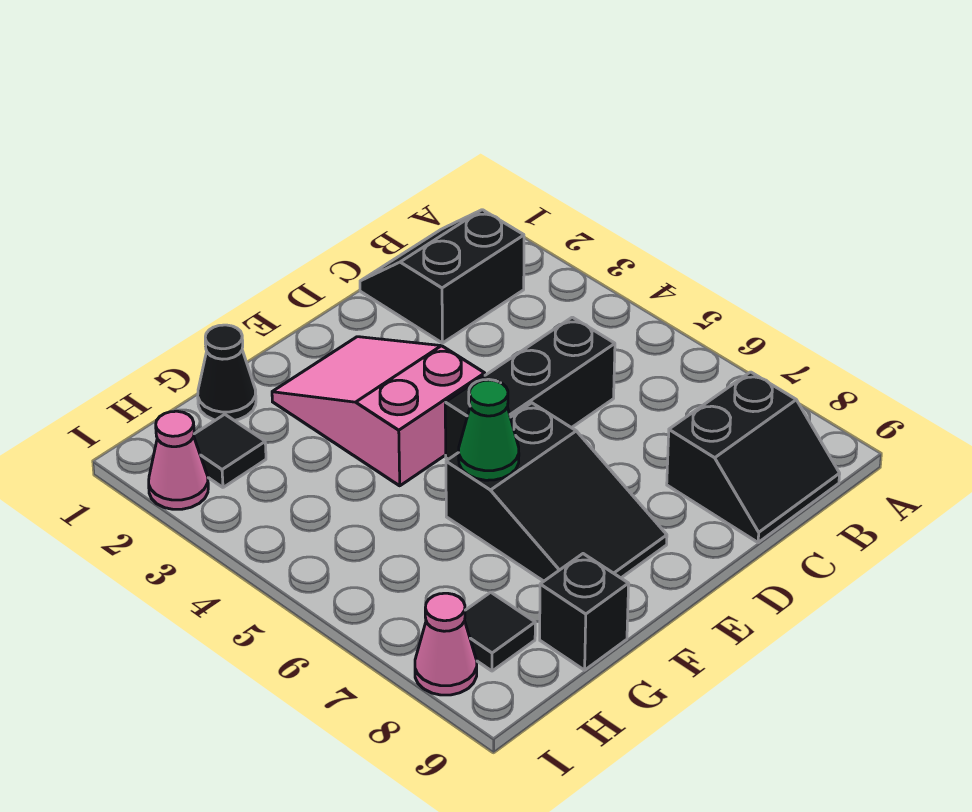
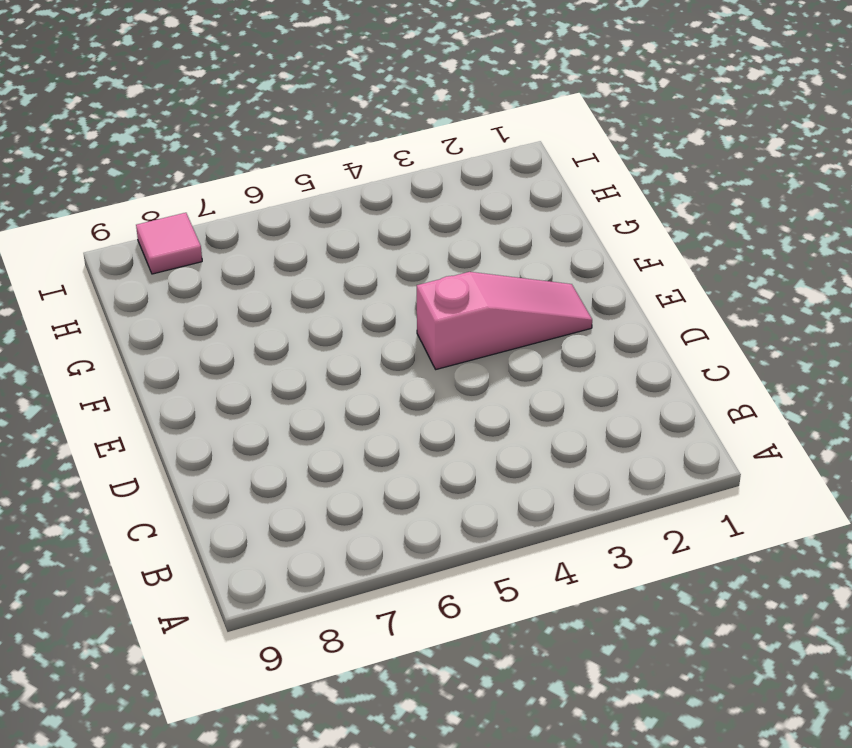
pink slope E2:E4 level 1 top 4 -> pink slope E2:F4 level 1 top 4
pink tile I8 level 1 -> pink cone I8 level 1
none -> black slope B1:C2 level 1 top 2
none -> black slope B8:C9 level 1 top 8
none -> black brick C5:E5 level 1

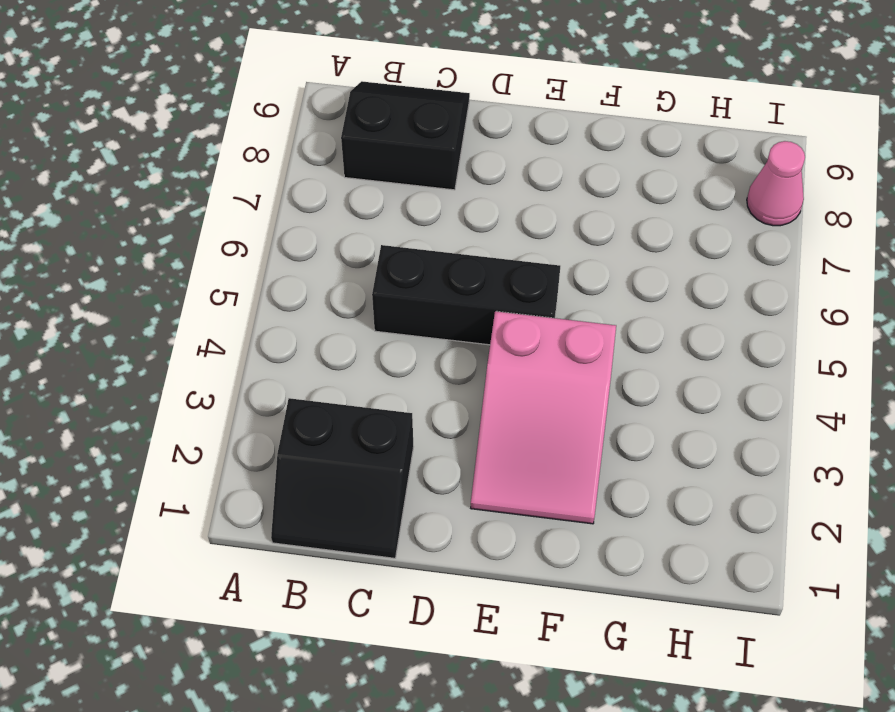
none -> black slope E6:F8 level 1 top 6
none -> black cone G1 level 1
none -> black brick G9 level 1

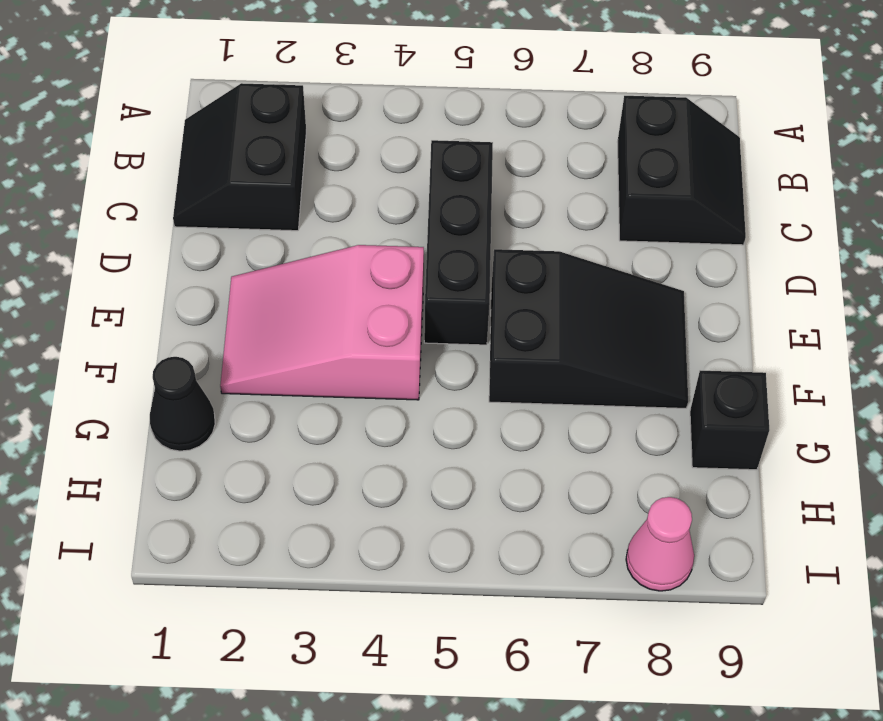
none -> black tile H2 level 1
none -> black tile H8 level 1
none -> pink cone I2 level 1

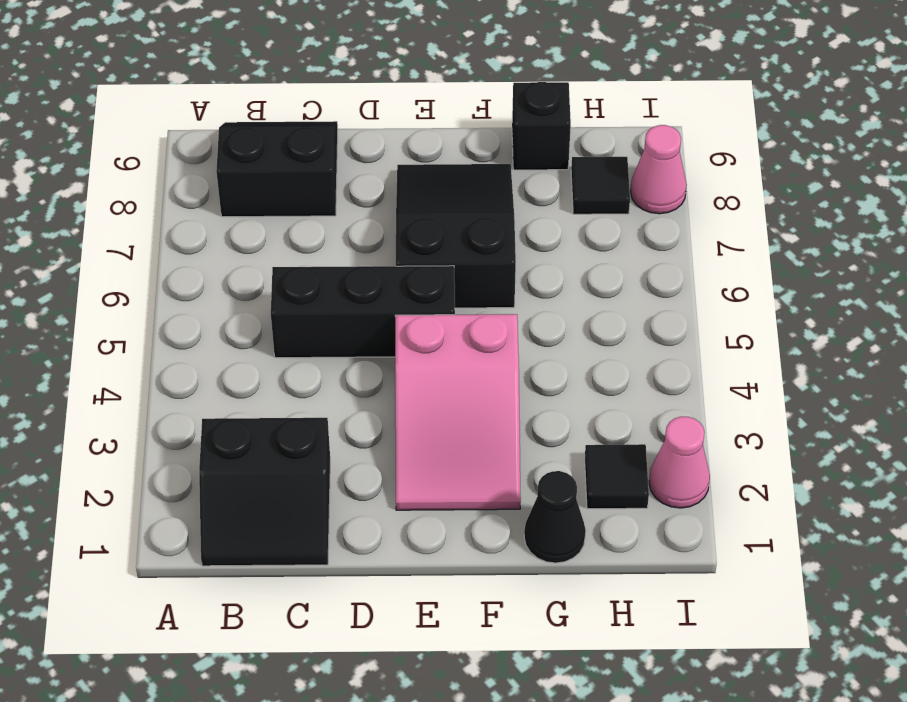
none -> green cone F6 level 2

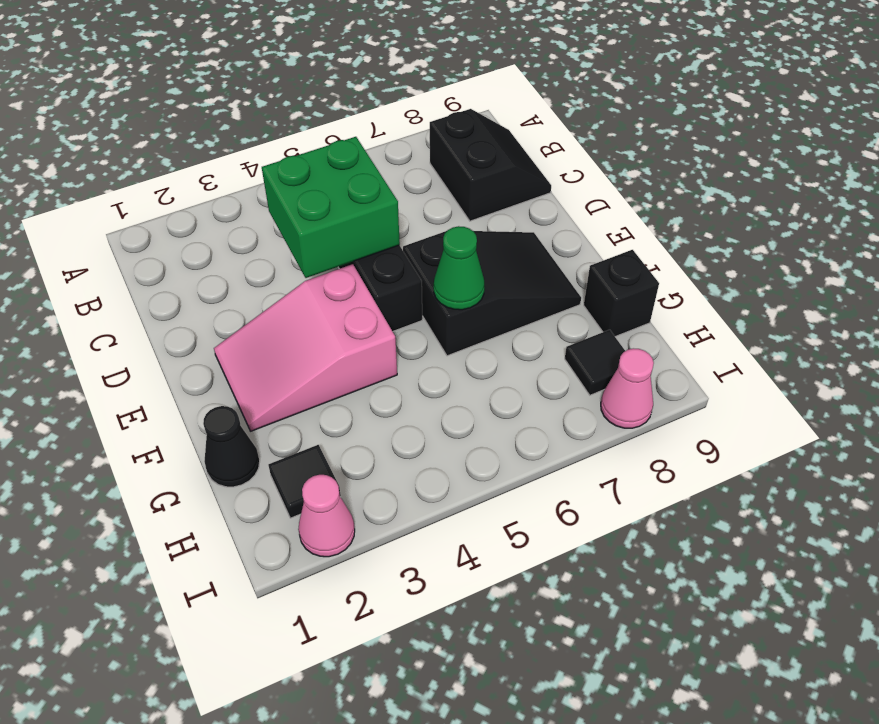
green brick C4:D5 level 2 -> none
none -> black slope B1:C2 level 1 top 2

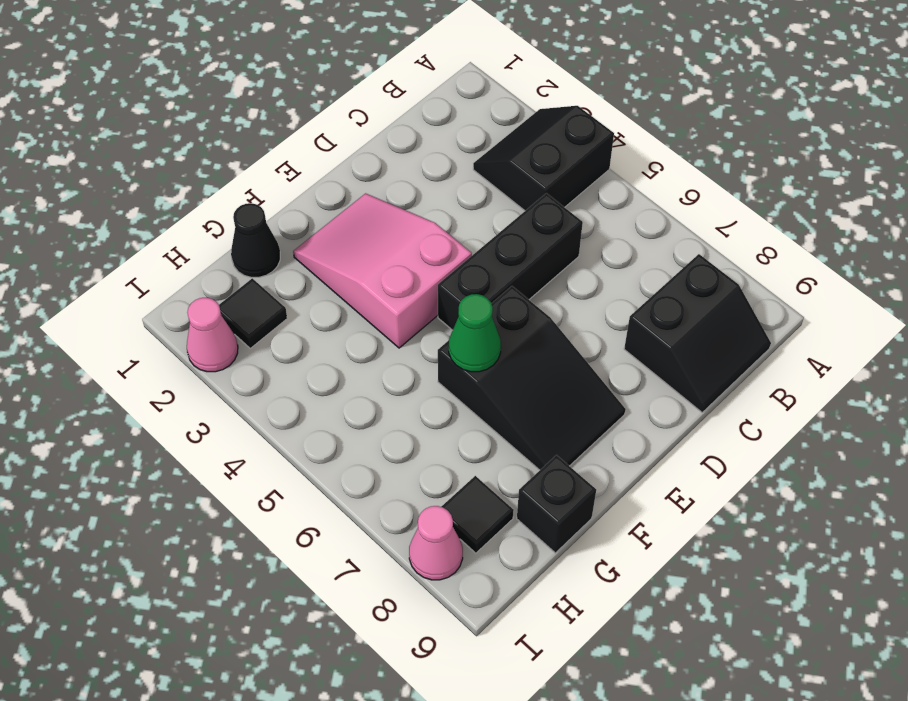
black slope A3:B4 level 1 top 4 -> black slope B1:C2 level 1 top 2

